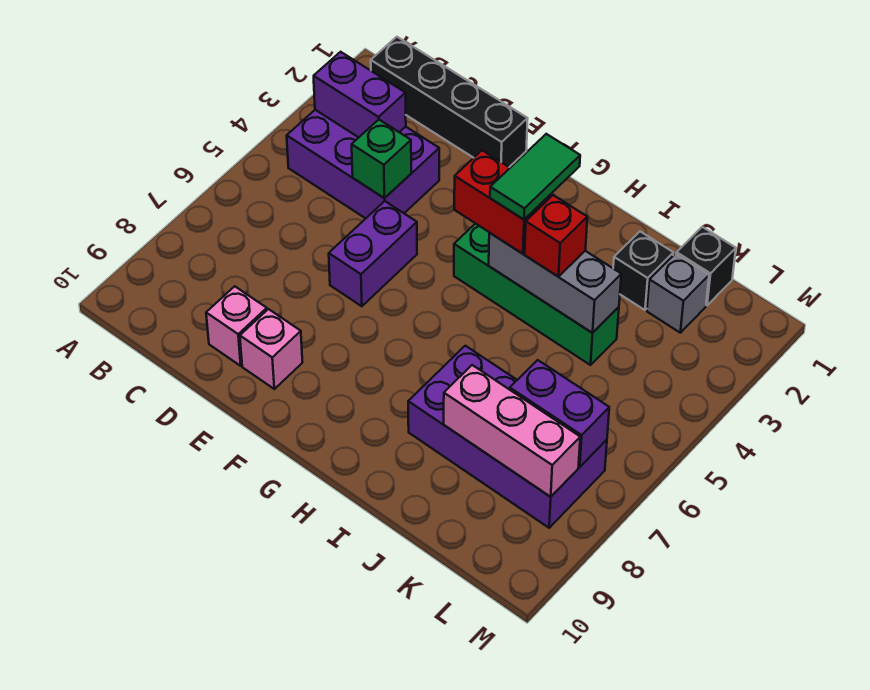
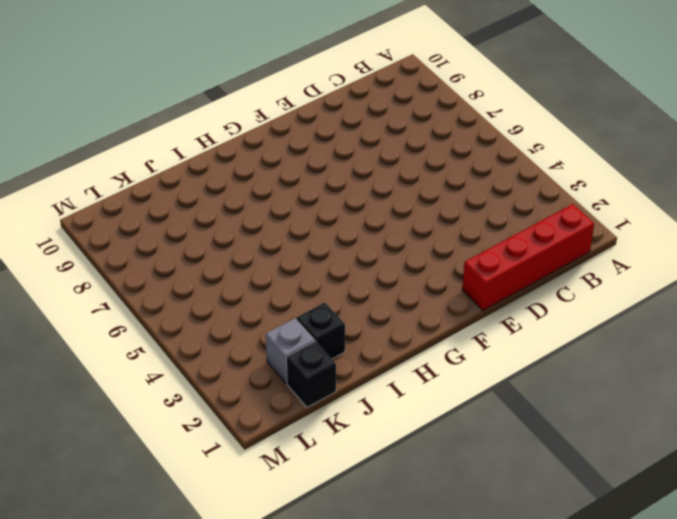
red brick B1:E1 level 1 -> black brick B1:E1 level 1
none -> purple brick B3:D4 level 1
none -> pink brick D9 level 1
none -> purple brick E5:E6 level 1

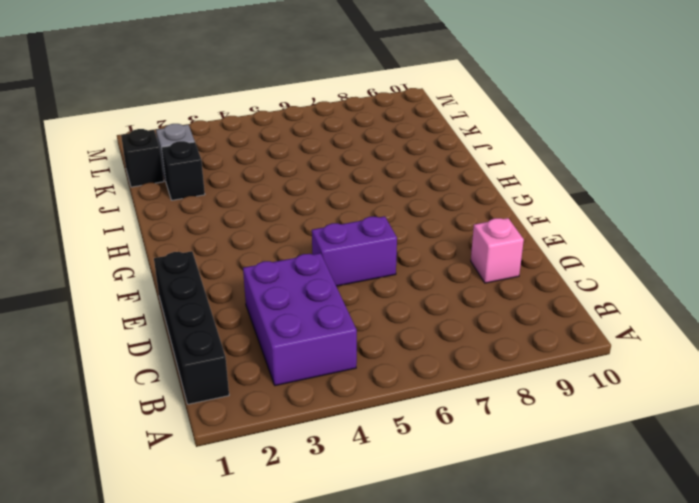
none -> pink brick E9 level 1
none -> green brick G4:J4 level 1
none -> purple brick I7:L8 level 1

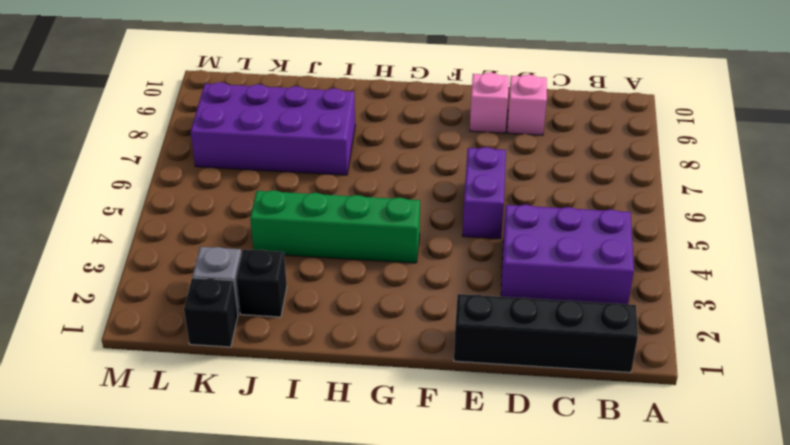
none -> purple brick B3:C3 level 2
none -> green brick D4 level 2
none -> grey brick H4:J4 level 2

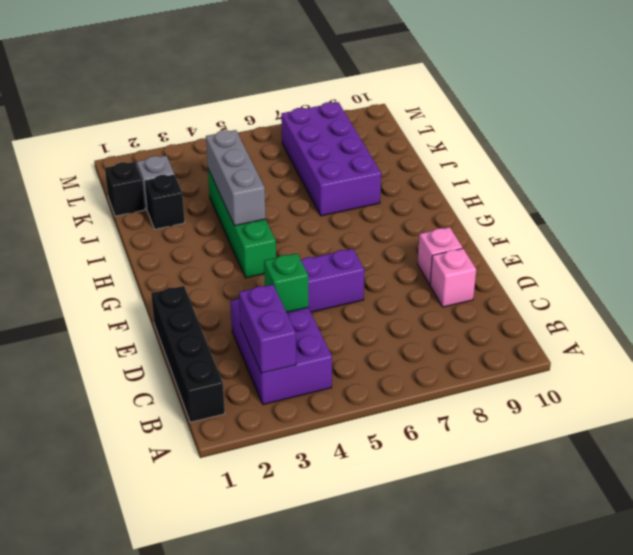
none -> pink brick J8:L8 level 2
none -> purple brick K7:L7 level 2
none -> red brick G4:H4 level 3

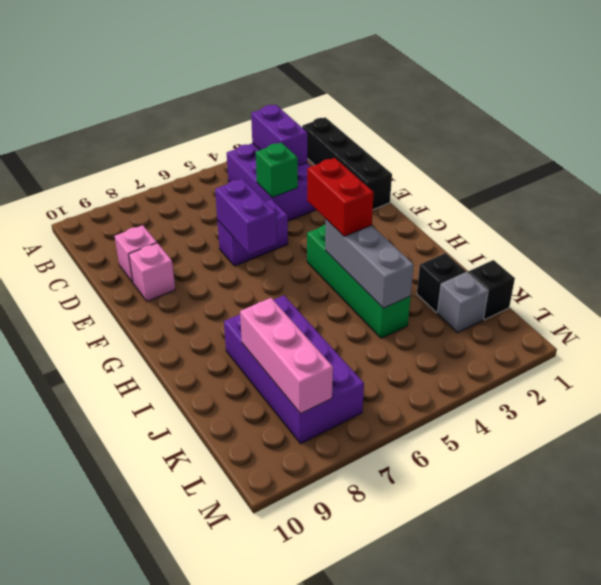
purple brick E6:F6 level 2 -> purple brick K7:L7 level 2
none -> red brick I4 level 3
none -> green tile H3:H4 level 4

